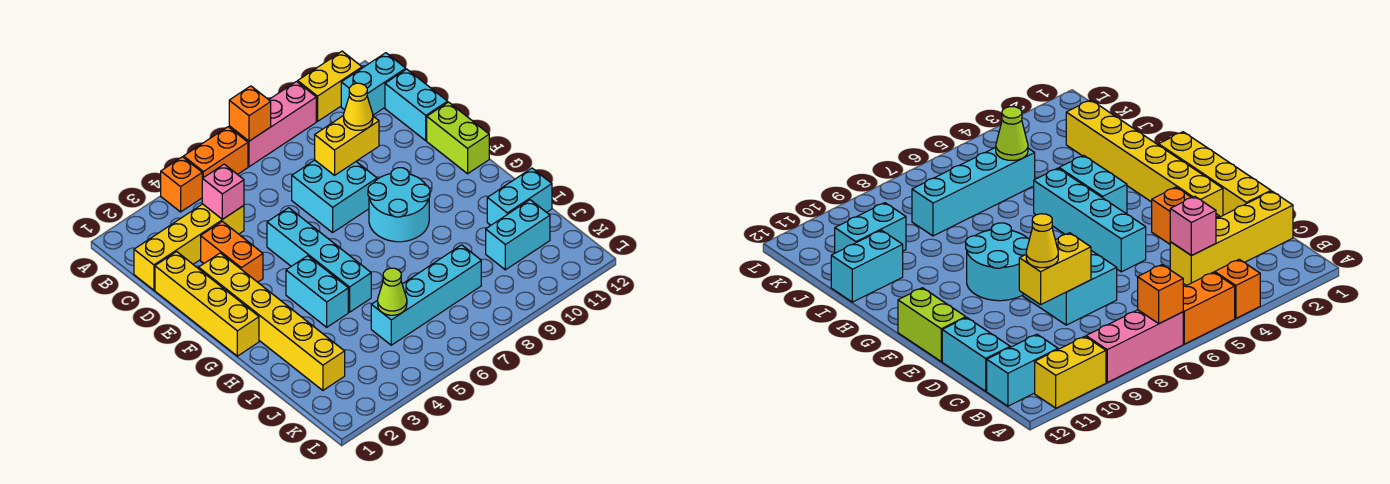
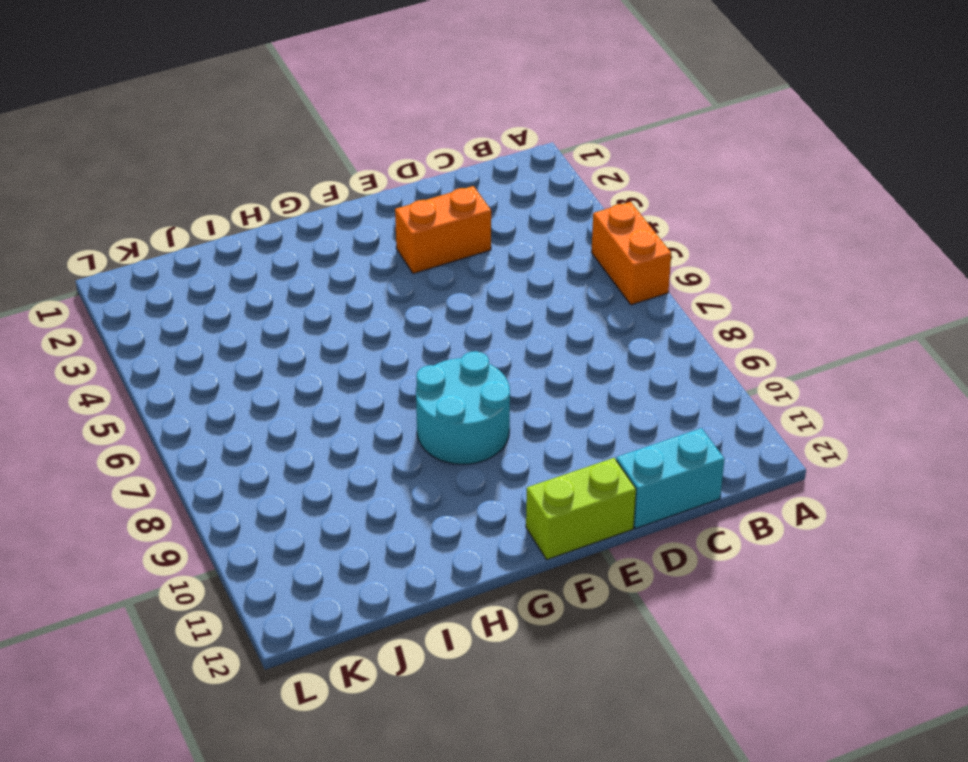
none -> orange brick A4 level 1
none -> pink brick A7:A9 level 1
none -> yellow brick A10:A11 level 1

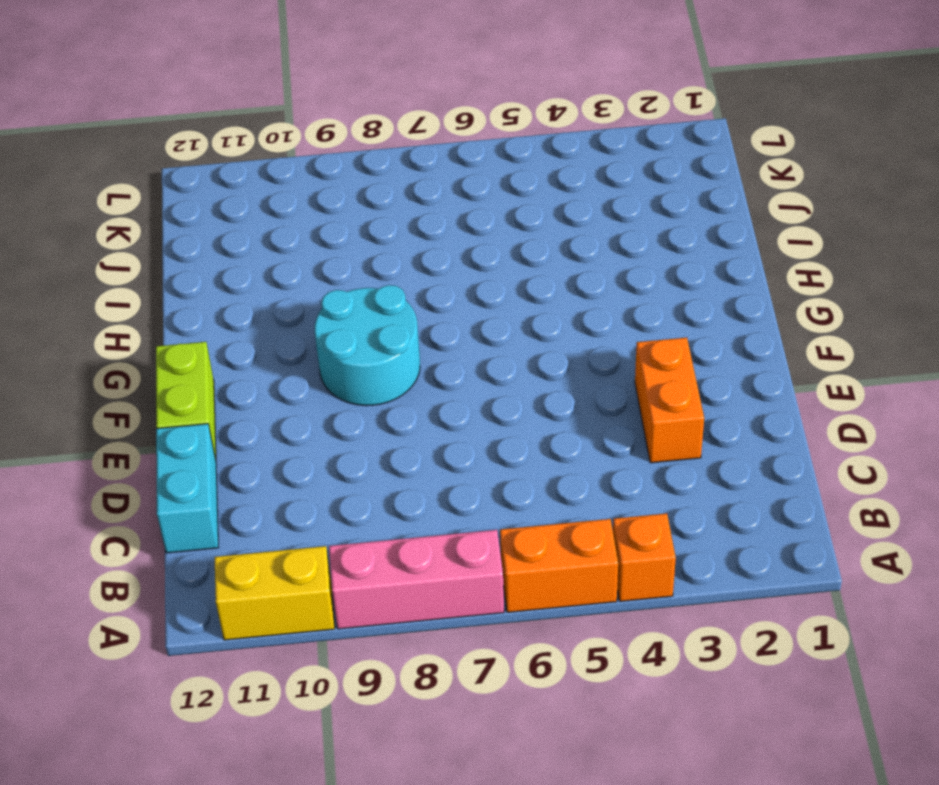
none -> cyan brick B11:B12 level 1
none -> yellow brick C1:C4 level 1
none -> yellow brick D1:G1 level 1

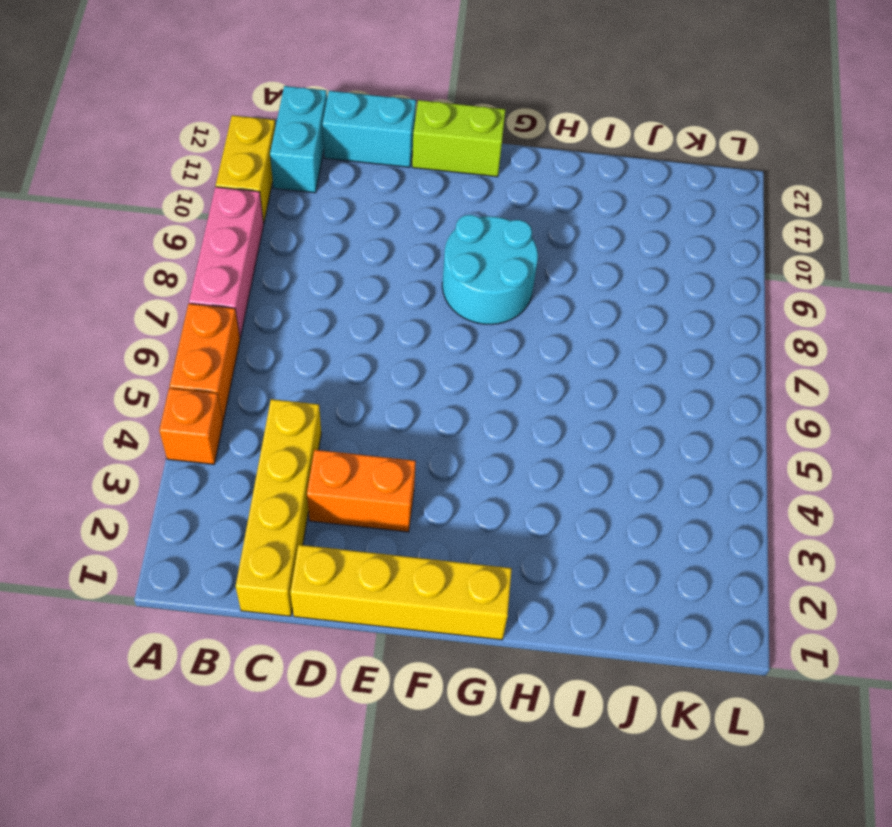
none -> cyan brick D7:E8 level 1
none -> yellow brick E2:J2 level 1
none -> cyan brick E5:H5 level 1

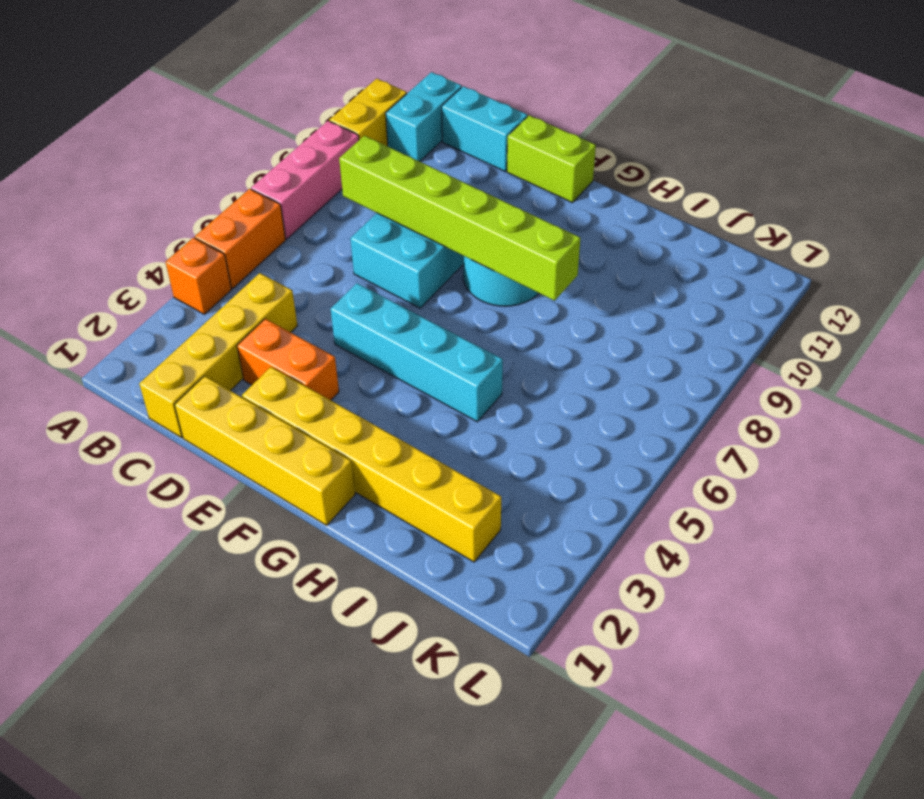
lime brick C8:H8 level 2 -> yellow brick D8:D9 level 2
none -> cyan brick G4:H4 level 1
none -> cyan brick I11:I12 level 1
none -> cyan brick J5:J8 level 1

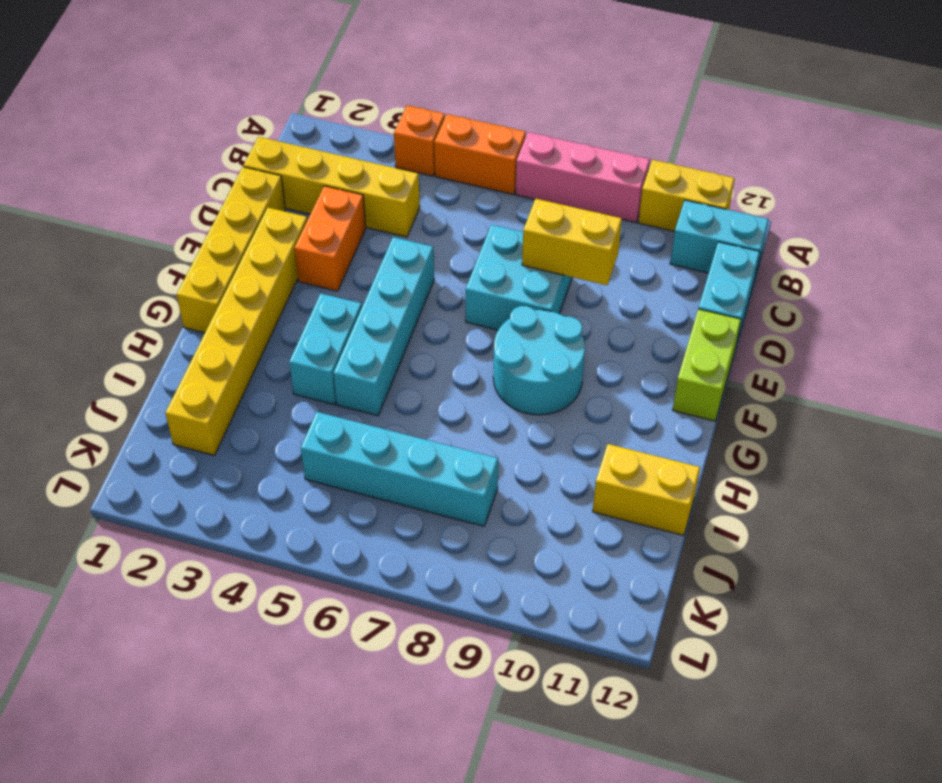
yellow brick I11:I12 level 1 -> cyan brick I11:I12 level 1
none -> cyan brick J10:J11 level 1
none -> orange brick A7 level 2
none -> pink brick C4 level 2

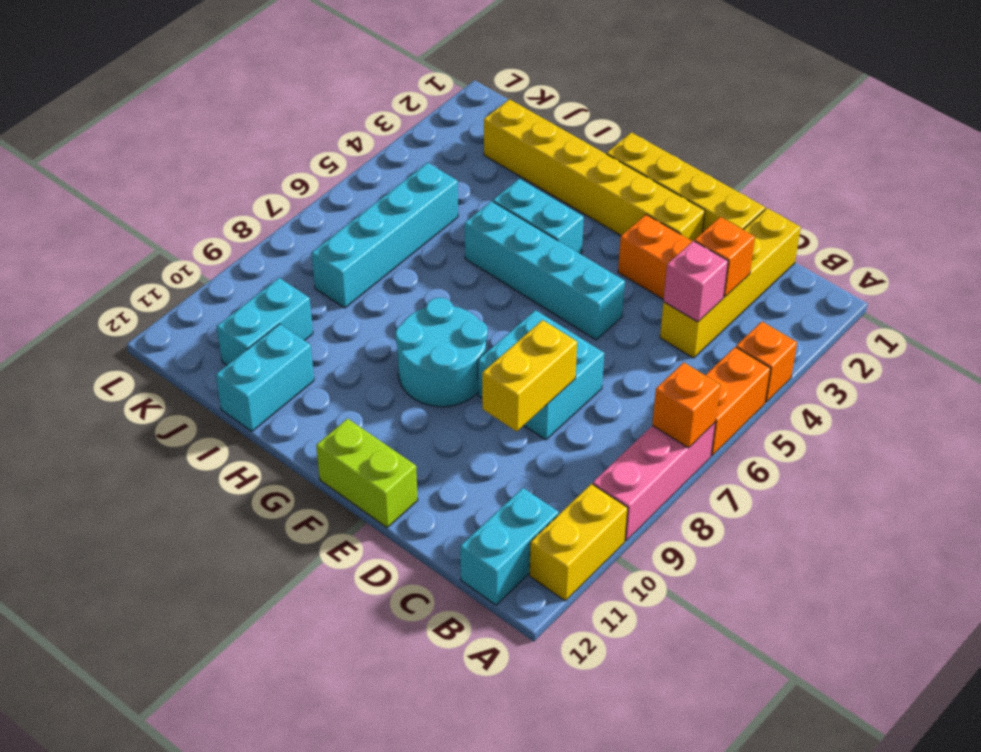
orange brick C3 level 2 -> none
none -> cyan brick C12:D12 level 1
none -> lime cone J5 level 2
none -> yellow cone D9 level 3

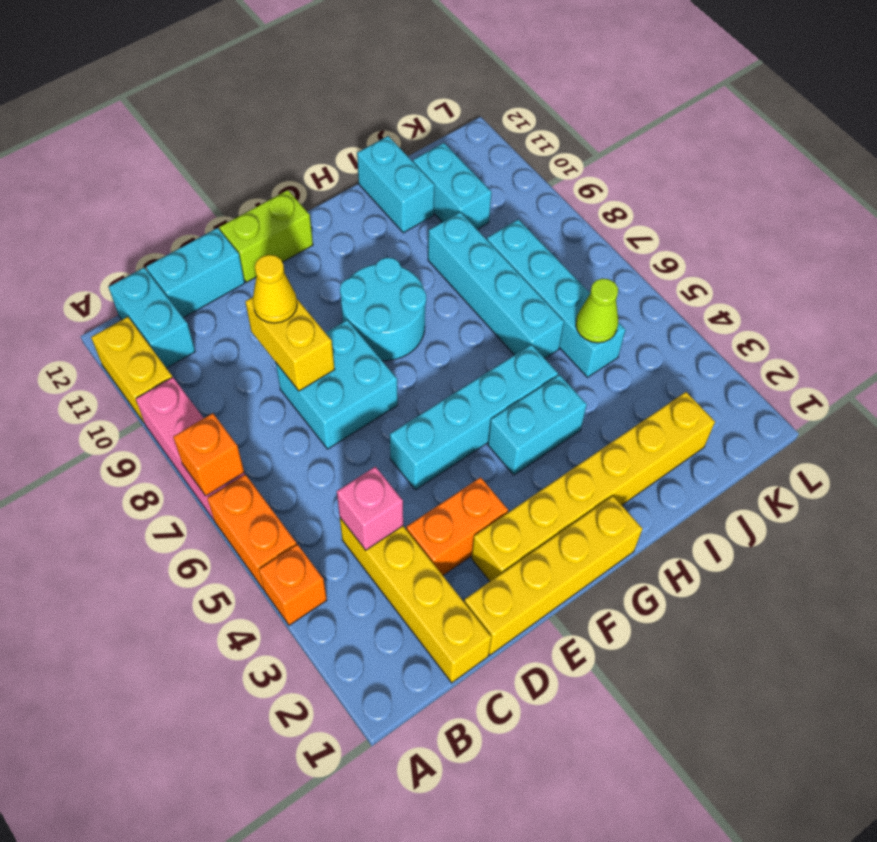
cyan brick I6:I9 level 1 -> none

